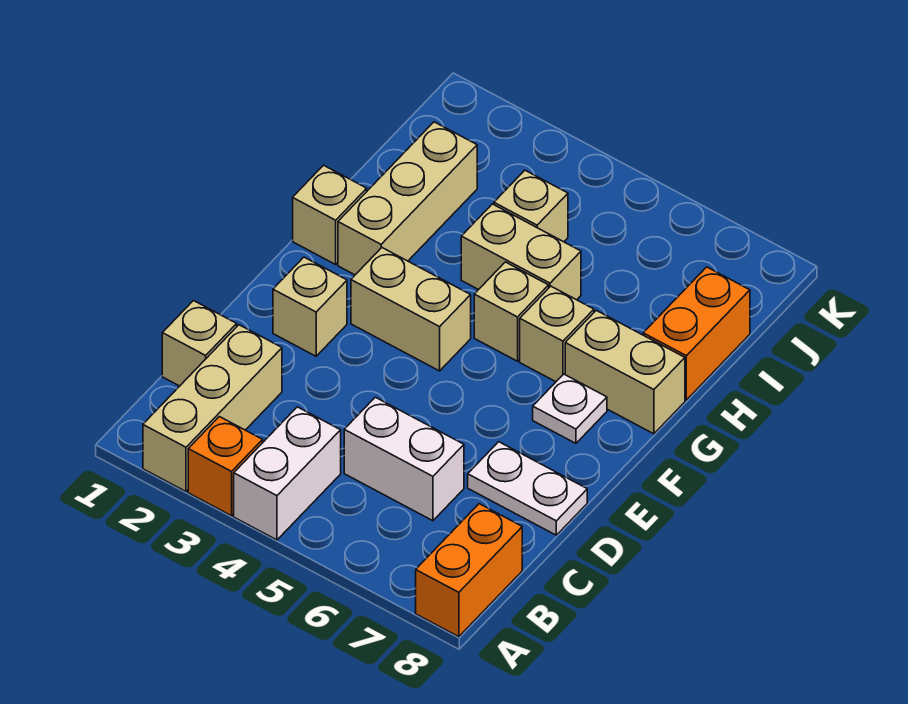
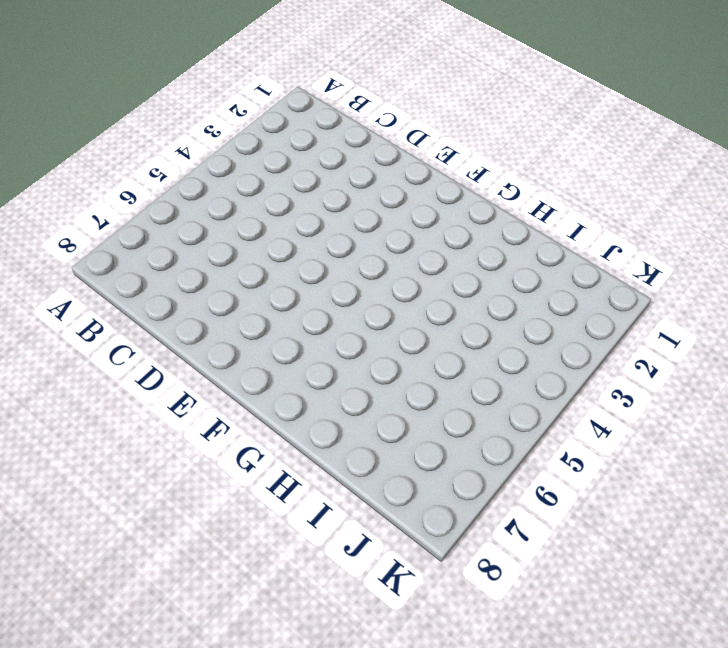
none -> tan brick A2:C2 level 1
none -> orange brick A3 level 1
none -> white brick A4:B4 level 1

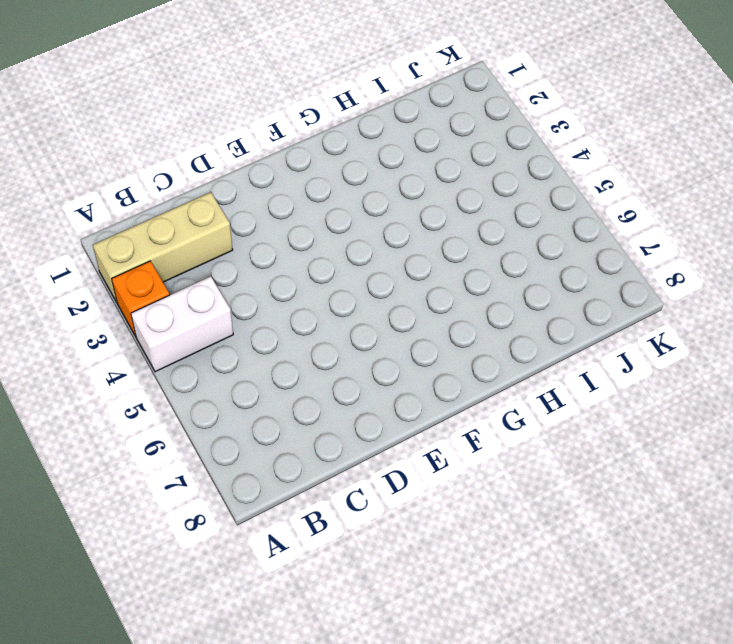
none -> orange brick A8:B8 level 1
none -> tan brick C1 level 1
none -> white brick C5:C6 level 1

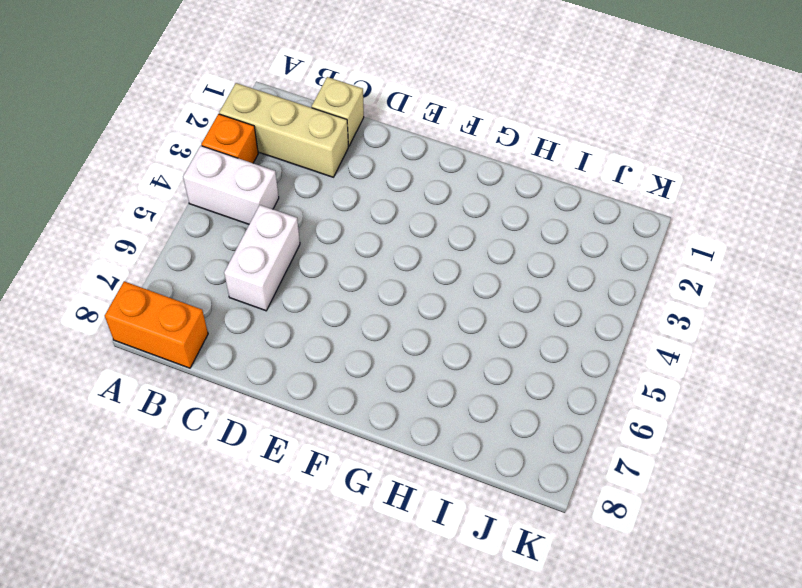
none -> white plate D7:D8 level 1
none -> tan brick E2 level 1
none -> tan brick F3:F4 level 1

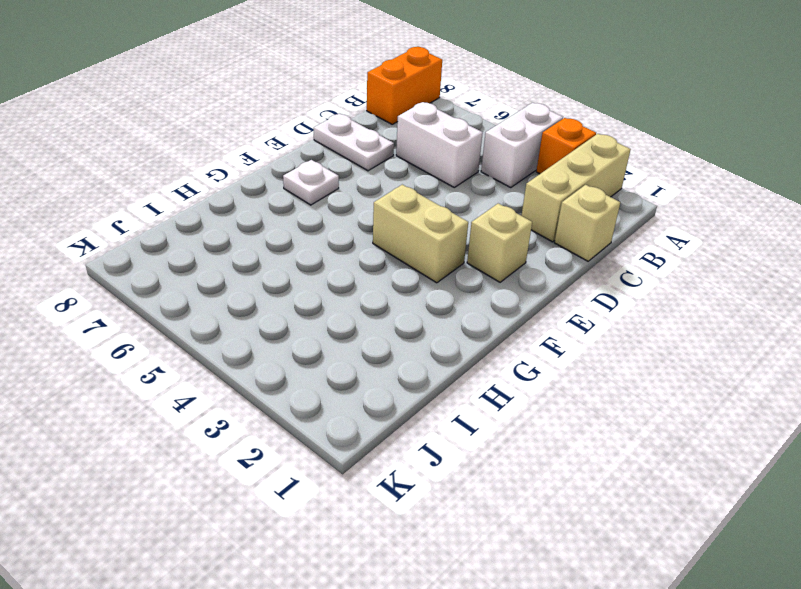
none -> tan brick G1 level 1
none -> tan brick G2:I2 level 1
none -> tan brick G5 level 1

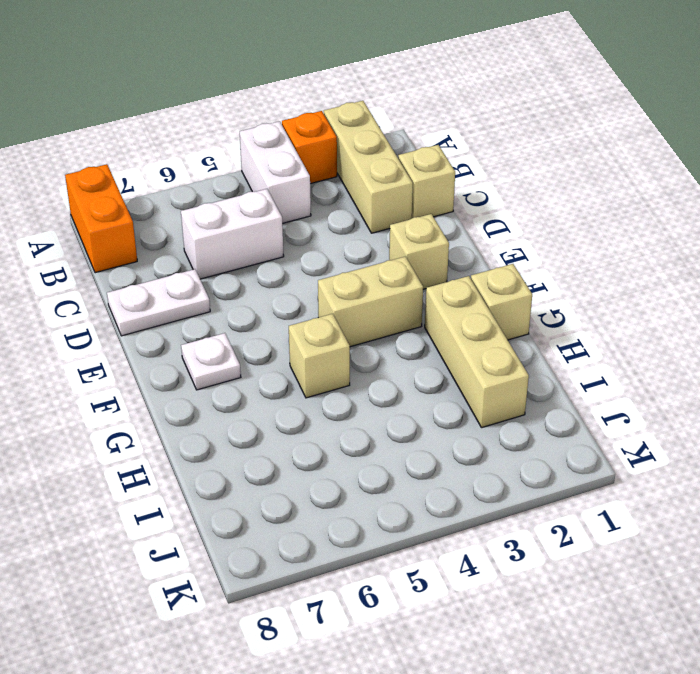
none -> tan brick G6 level 1
none -> tan brick G7:G8 level 1
none -> tan brick H4:H5 level 1

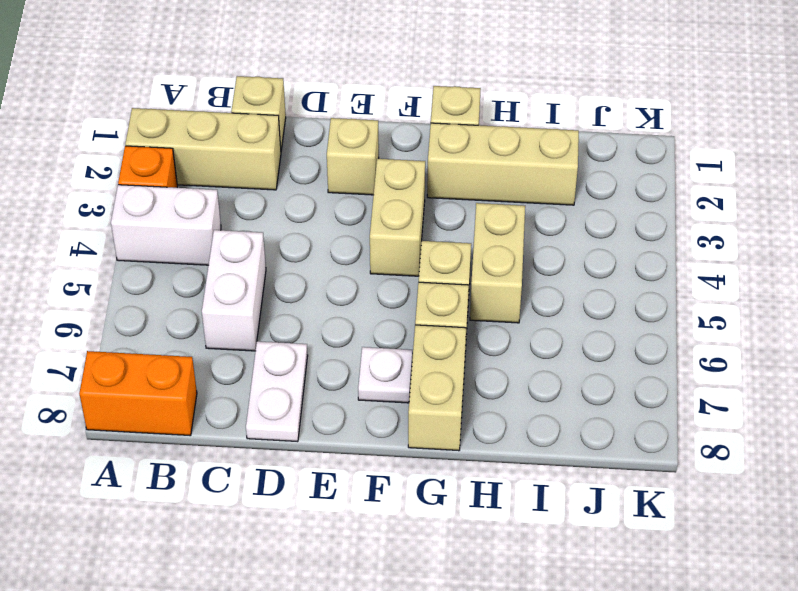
none -> orange brick H8:I8 level 1
none -> tan brick I4 level 1

